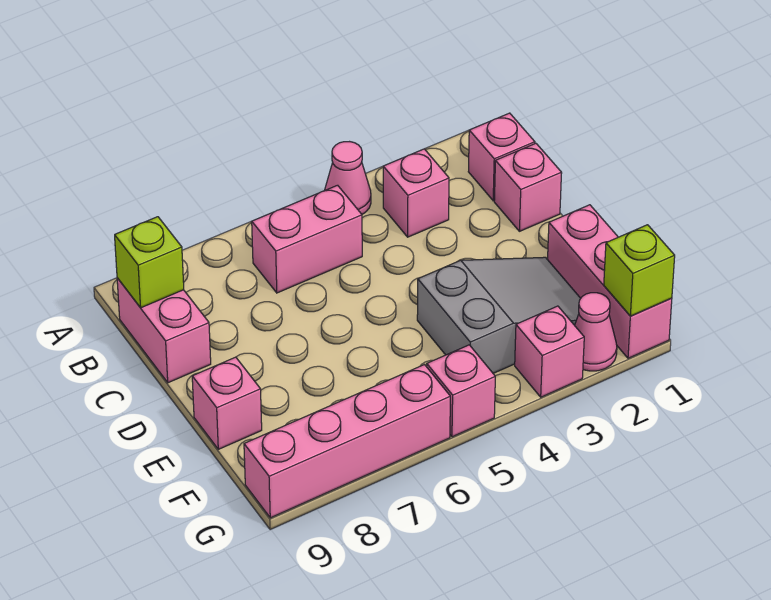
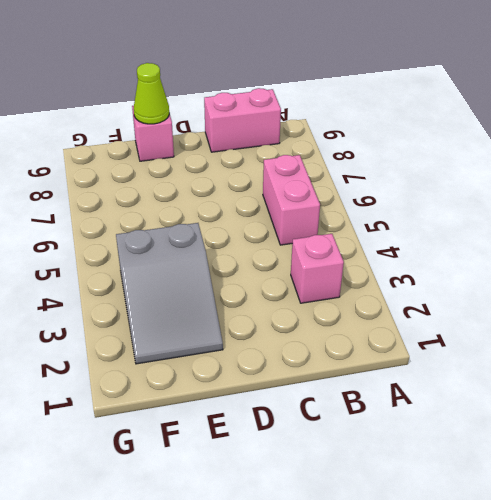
lime cone E9 level 2 -> none
none -> pink cone A4 level 1
none -> pink brick B1 level 1
none -> pink brick C1 level 1

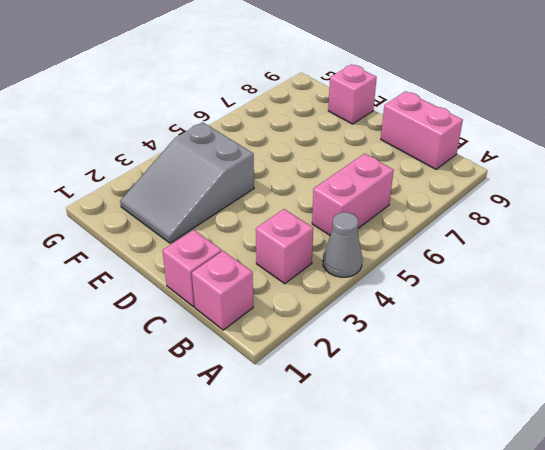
grey cone A4 level 1 -> pink cone A4 level 1
none -> pink brick E1:G1 level 1
none -> pink cone G2 level 1
none -> pink brick G3 level 1

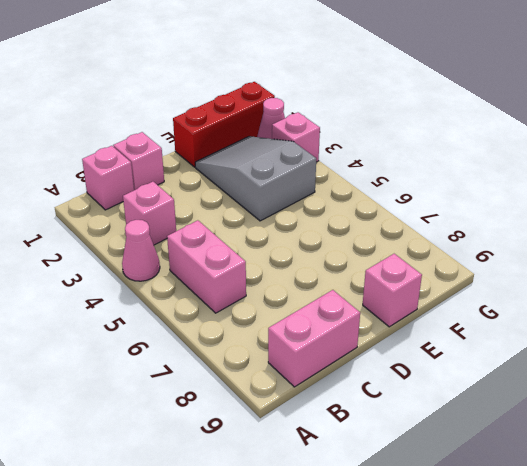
red brick E1:G1 level 1 -> pink brick E1:G1 level 1
none -> pink brick G5 level 1
none -> pink brick G6:G9 level 1
none -> lime brick B9 level 2

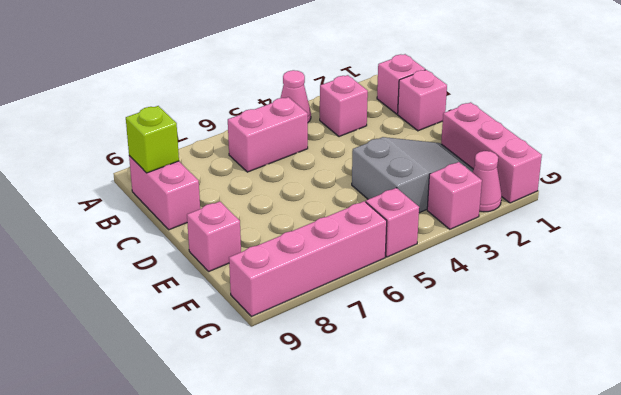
none -> lime brick G1 level 2

